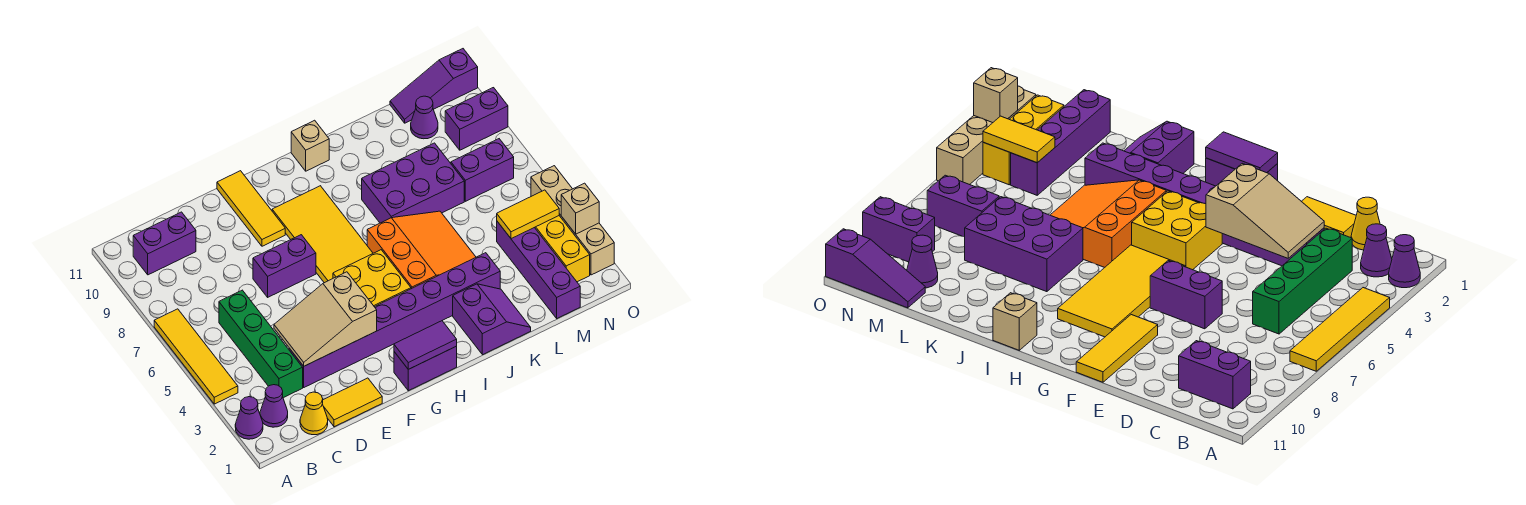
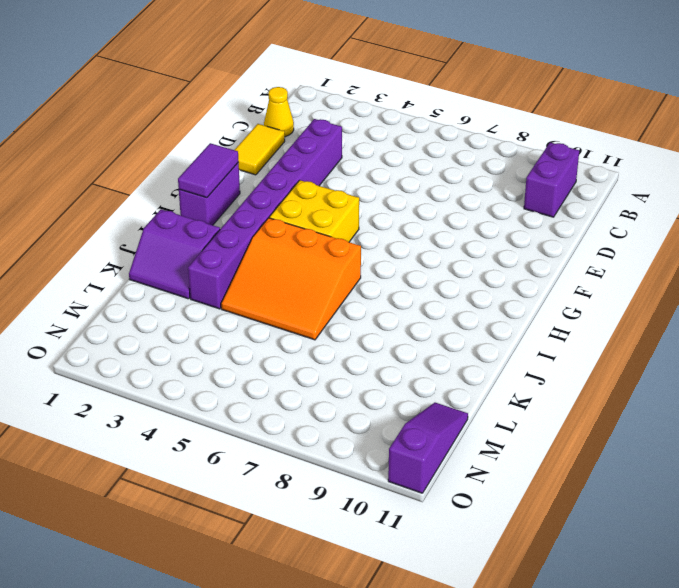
none -> purple cone A2 level 1
none -> yellow tile A4:A7 level 1
none -> purple cone B2 level 1

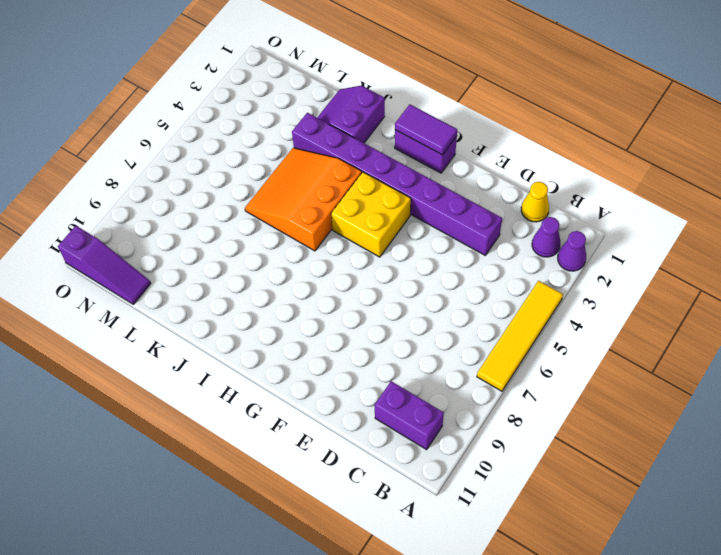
none -> green brick C3:C6 level 1
none -> yellow tile D1:E1 level 1
none -> purple brick E7:F7 level 1

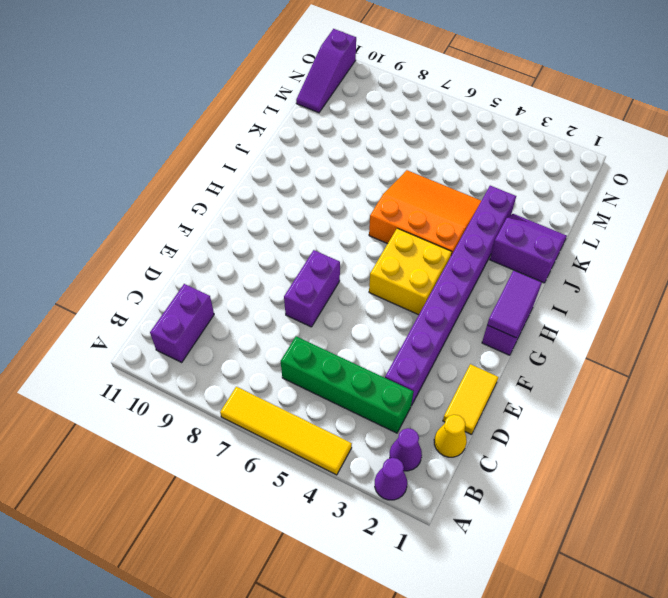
none -> yellow tile F9:F11 level 1
none -> yellow tile G6:H9 level 1
none -> tan brick I11 level 1

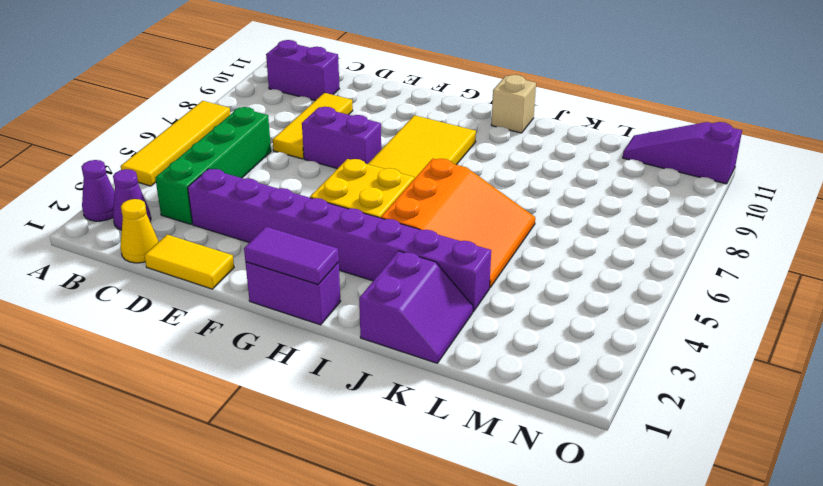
yellow tile D7:D9 level 1 -> yellow tile F9:F11 level 1
none -> purple brick J7:L8 level 1
none -> purple brick M1:M4 level 1
none -> purple brick M7:N7 level 1

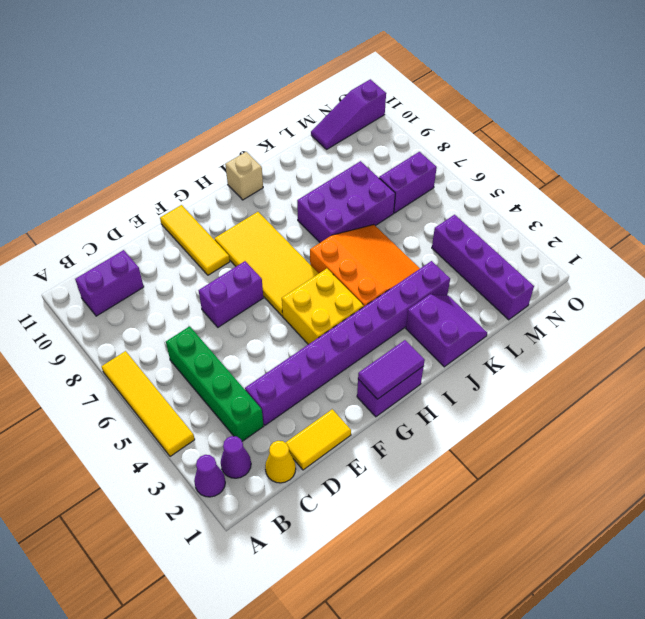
none -> purple cone M10 level 1
none -> yellow brick N2:N4 level 1
none -> purple brick N9:O9 level 1

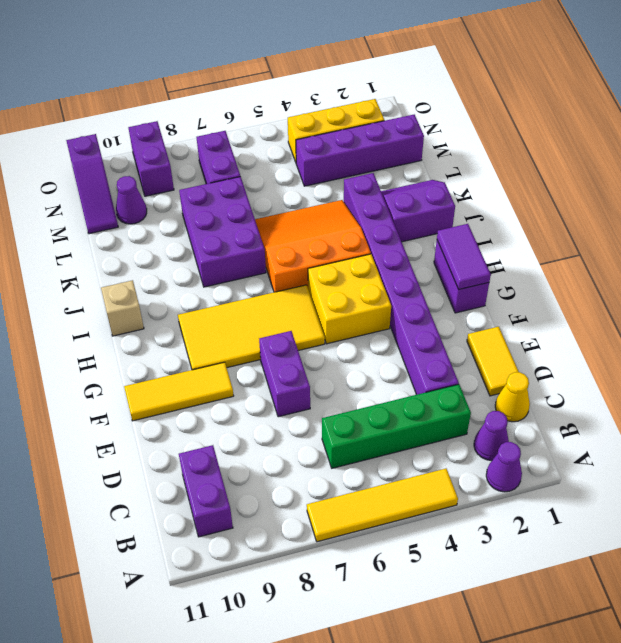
none -> tan brick O2:O5 level 1
none -> tan slope D3:F4 level 2 top F
none -> yellow tile M4:N4 level 2

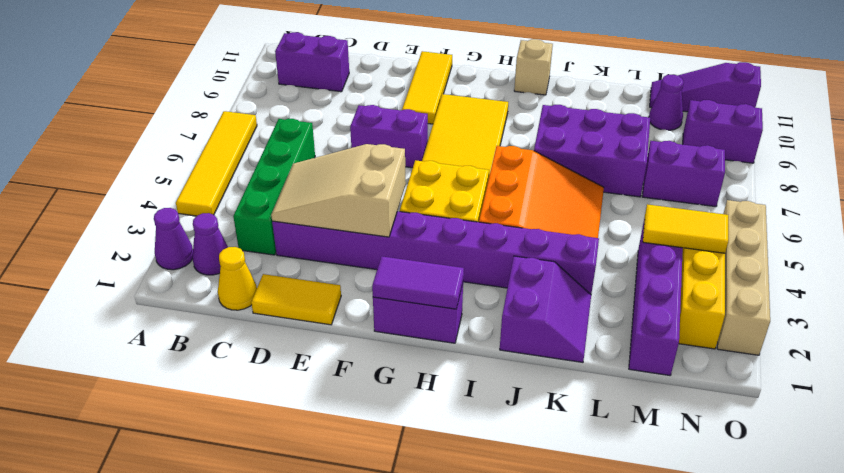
none -> tan brick O3 level 2

